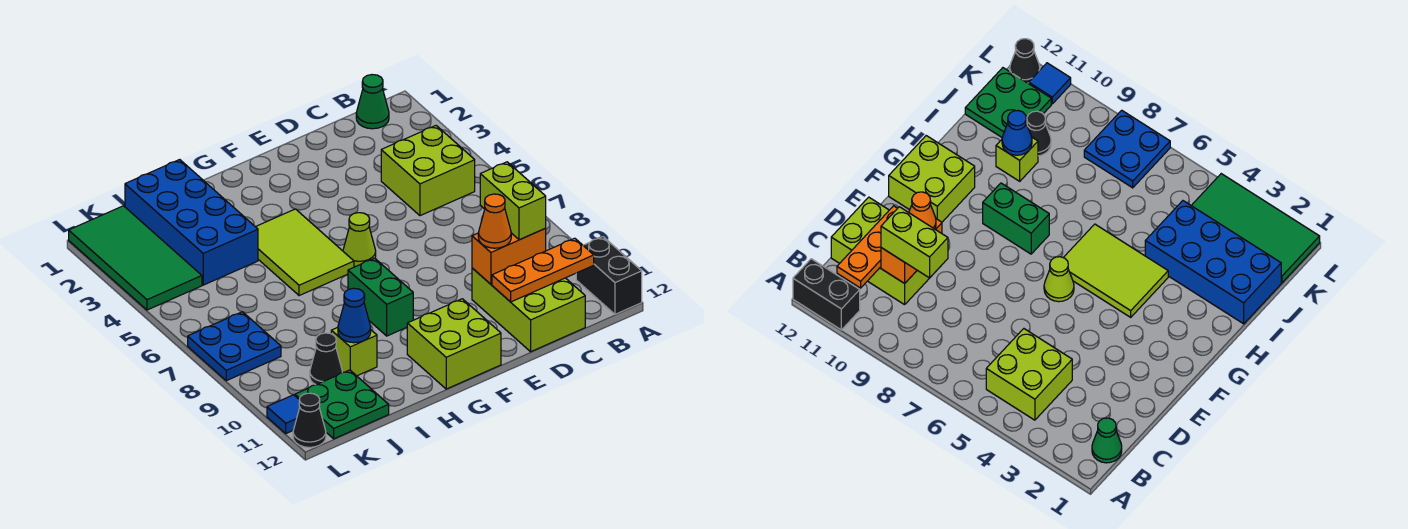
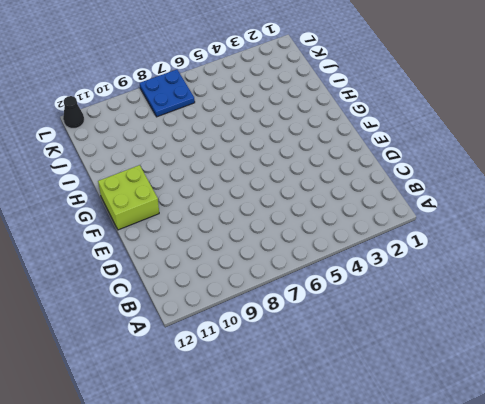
none -> black brick A11:A12 level 1
none -> green cone B1 level 1
none -> lime brick B4:C5 level 1

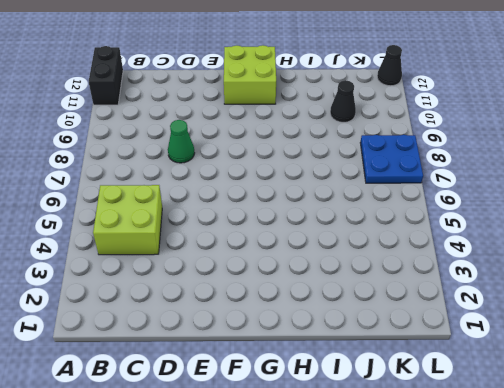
green cone D8 level 1 -> green cone B1 level 1
none -> lime brick C10:D12 level 1
none -> lime cone F6 level 1
none -> lime tile G4:H6 level 1

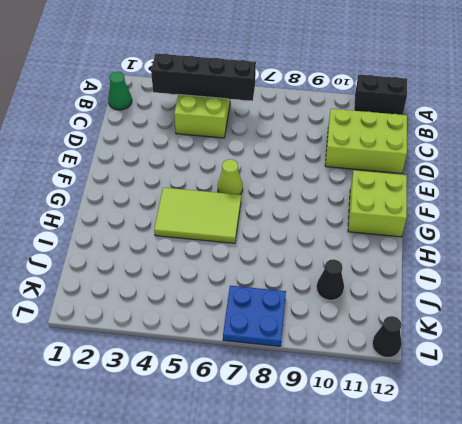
black brick B3:B6 level 2 -> none
none -> green brick G8:G9 level 1
none -> blue brick I1:J4 level 1
none -> lime brick I10 level 1

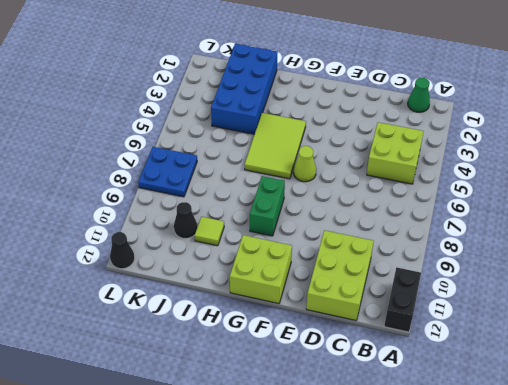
lime tile I10 level 1 -> lime brick I10 level 1
none -> green plate J11:K12 level 1
none -> green tile K1:L4 level 1
none -> blue tile L11 level 1

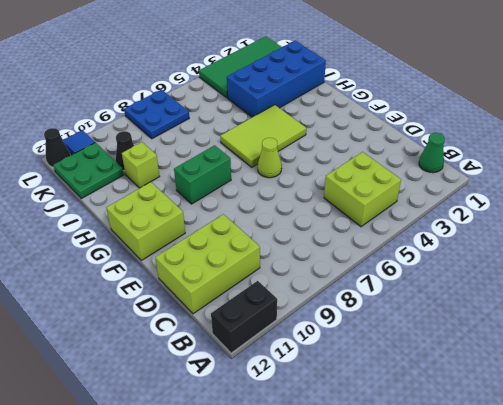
none -> orange plate B11:D11 level 2
none -> orange brick C10:D10 level 2
none -> blue cone I10 level 2

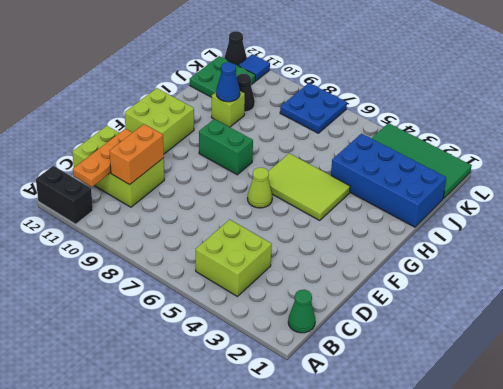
none -> lime brick C9:C10 level 3
none -> orange cone D10 level 3

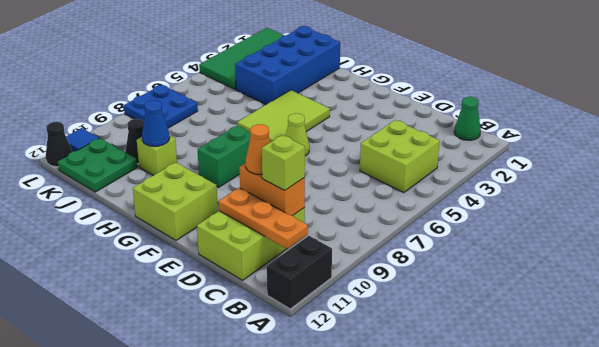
lime brick C10 level 3 -> lime brick C9:C10 level 3

